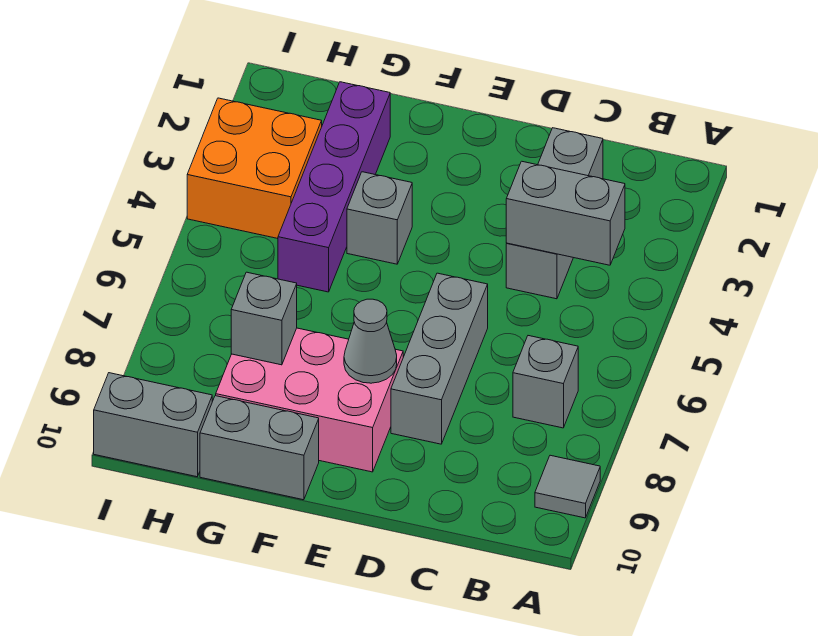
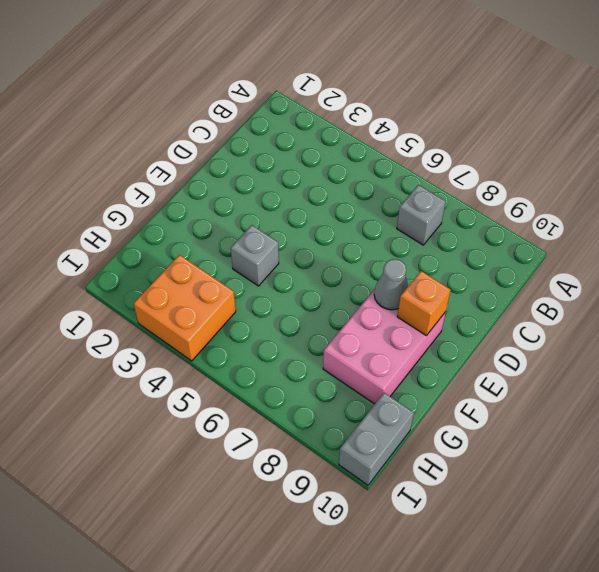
orange brick E9 level 2 -> none
none -> grey tile A9 level 1
none -> grey brick C2:C4 level 1
none -> grey brick D6:D8 level 1

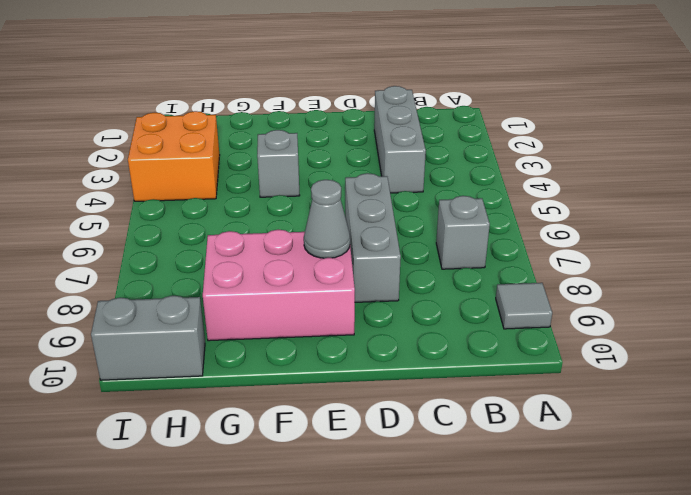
none -> grey brick F10:G10 level 1
none -> purple brick G2:G5 level 1
none -> grey brick B4:C4 level 2

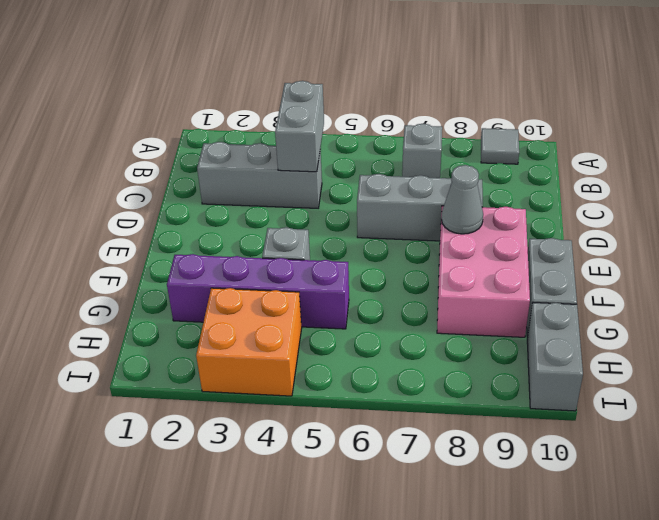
none -> grey brick G8 level 2

